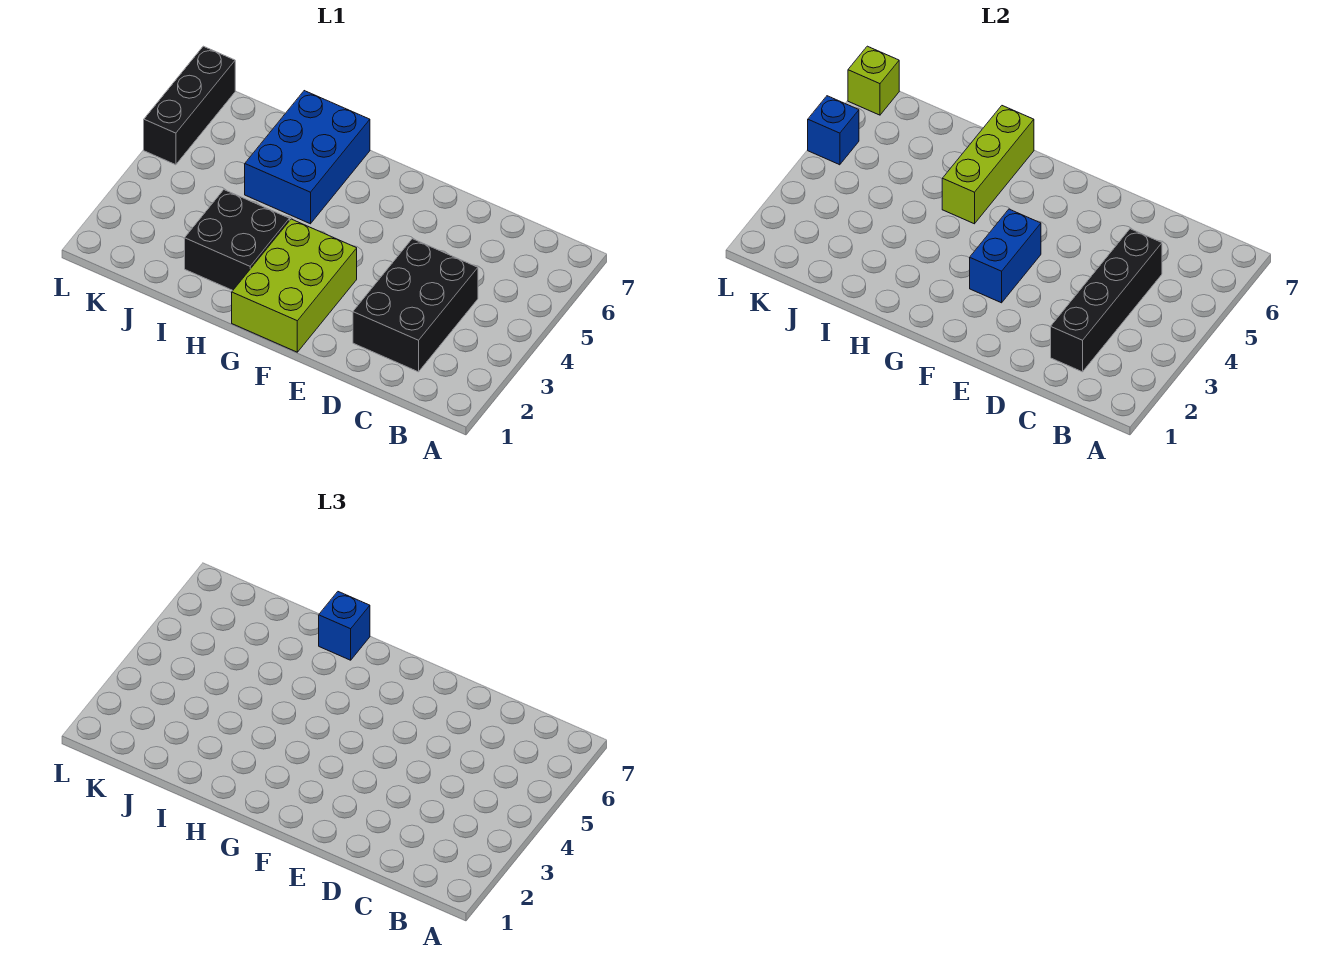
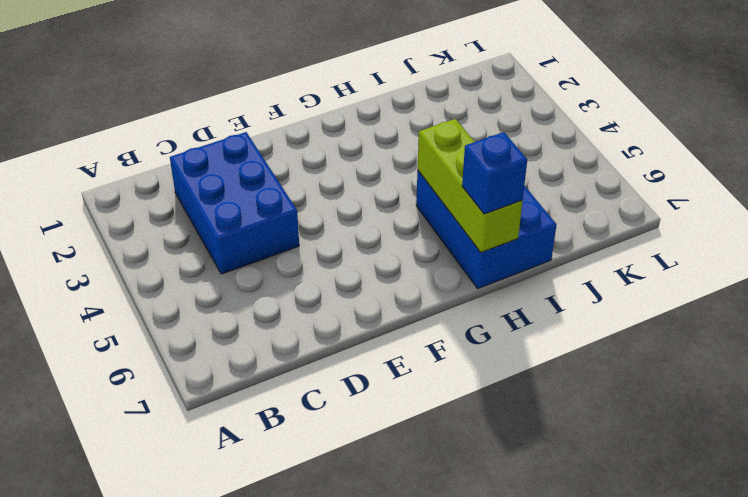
blue brick C2:D4 level 1 -> black brick C2:D4 level 1
none -> lime brick F1:G3 level 1
none -> black brick H2:I3 level 1

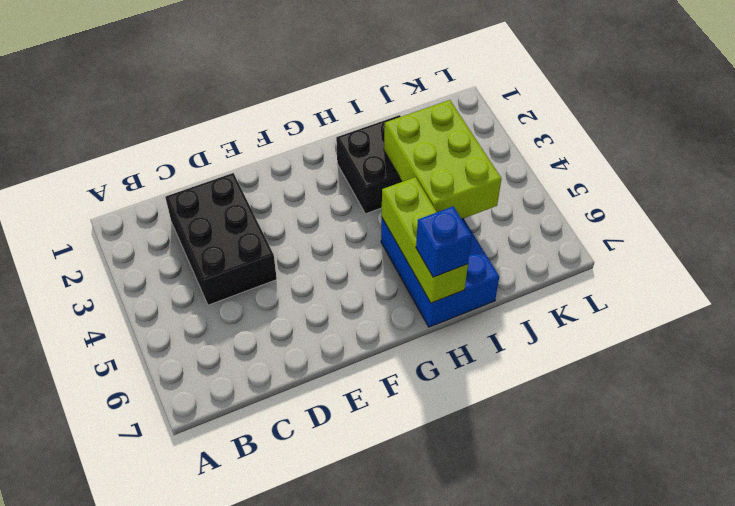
lime brick I3:J5 level 2 -> lime brick F1:G3 level 1
none -> black brick L5:L7 level 1
none -> black brick C2:C5 level 2

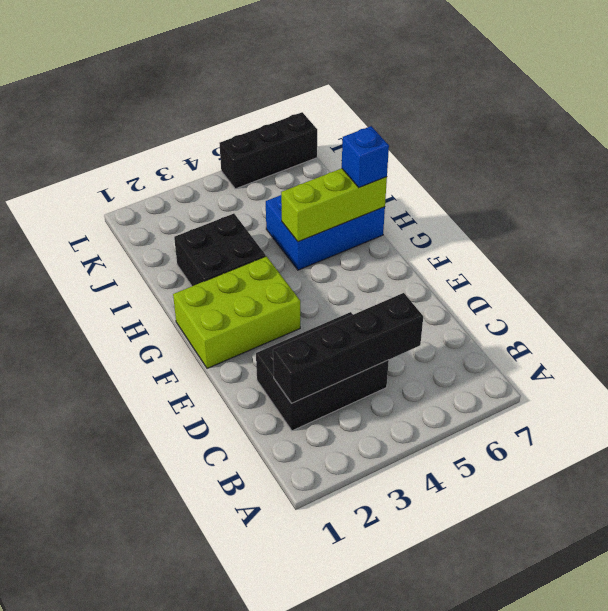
none -> blue brick F3:F4 level 2
none -> blue brick L5 level 2

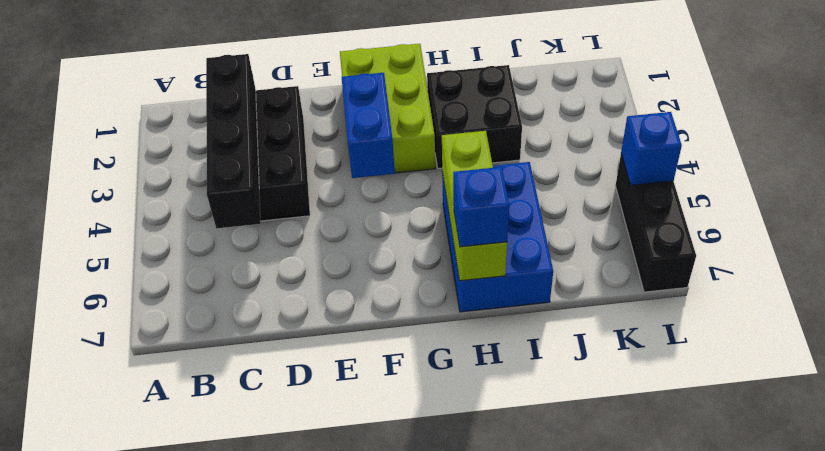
none -> lime brick L7 level 2

